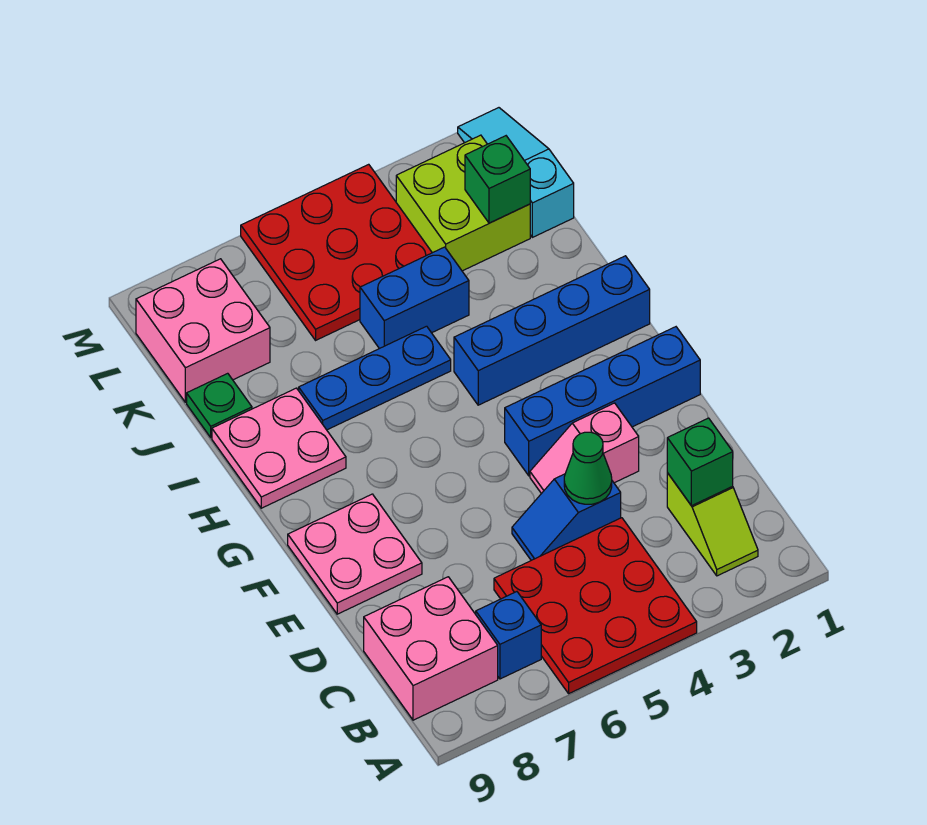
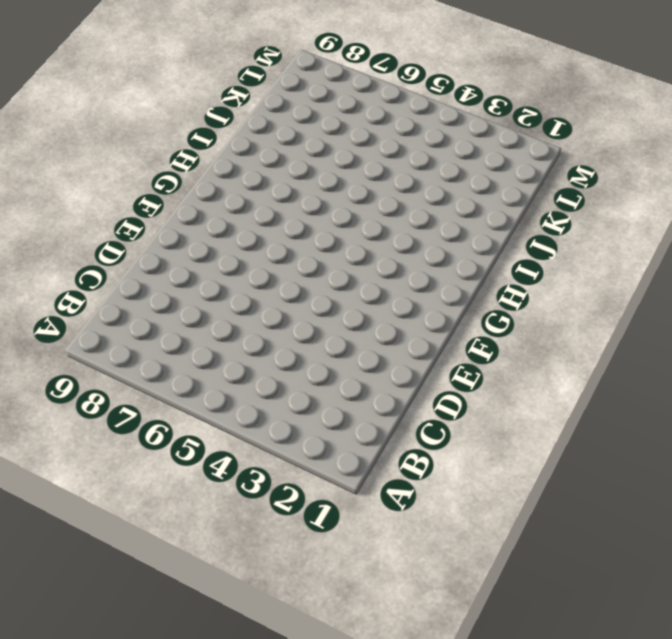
none -> red plate A4:C6 level 1
none -> lime slope B2:C2 level 1 top C
none -> blue brick B7 level 1

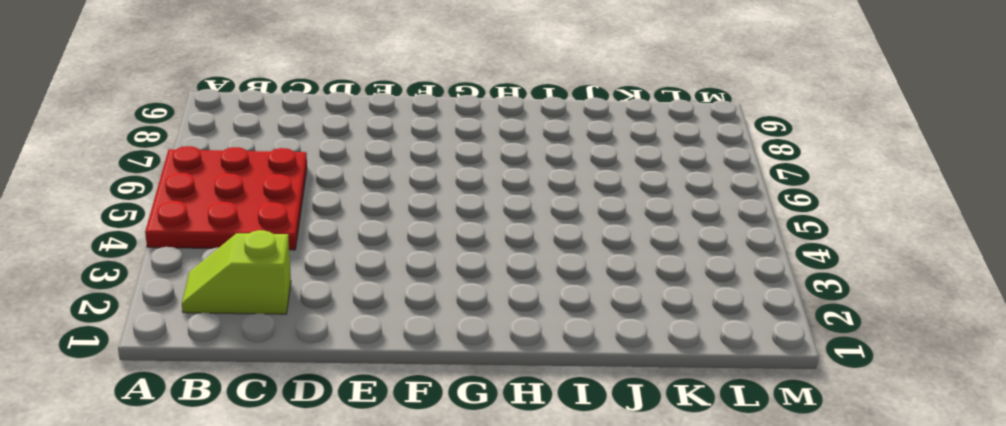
none -> blue brick B7 level 1
none -> pink brick B8:C9 level 1
none -> blue slope D4:D5 level 1 top 4

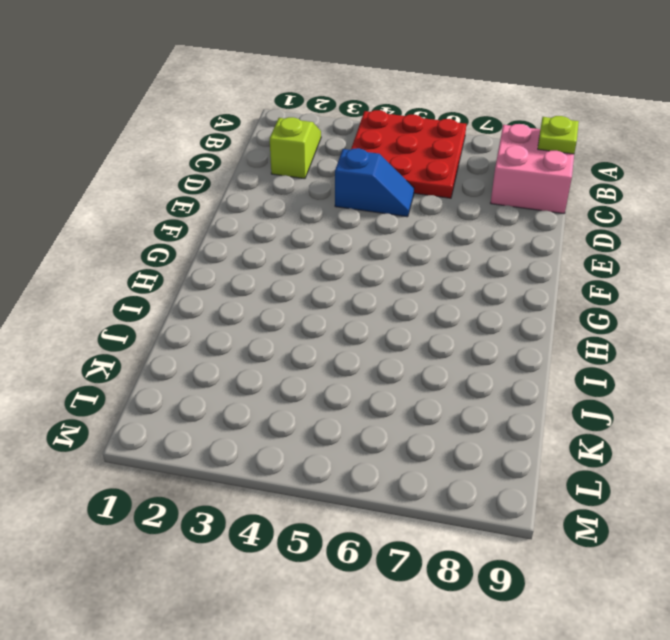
lime plate B9 level 2 -> none
none -> blue brick B7 level 1
none -> pink slope E3:E4 level 1 top 3
none -> pink plate E8:F9 level 1

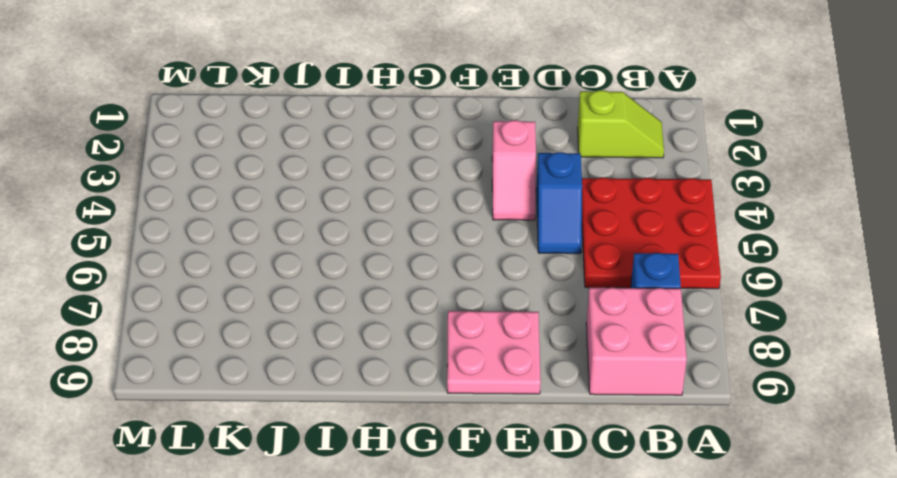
none -> blue brick F1:F4 level 1
none -> blue brick H1:H4 level 1
none -> pink plate H8:I9 level 1

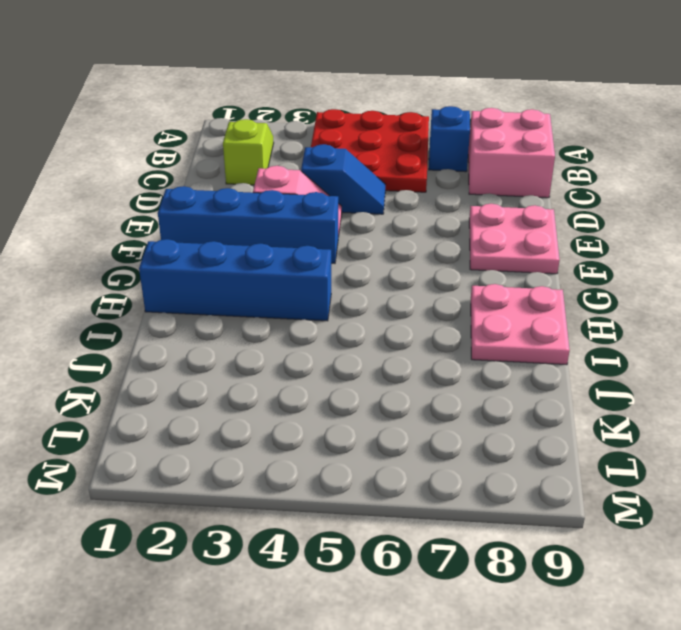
none -> blue plate I5:I7 level 1
none -> blue brick J4:J5 level 1
none -> green plate J9 level 1

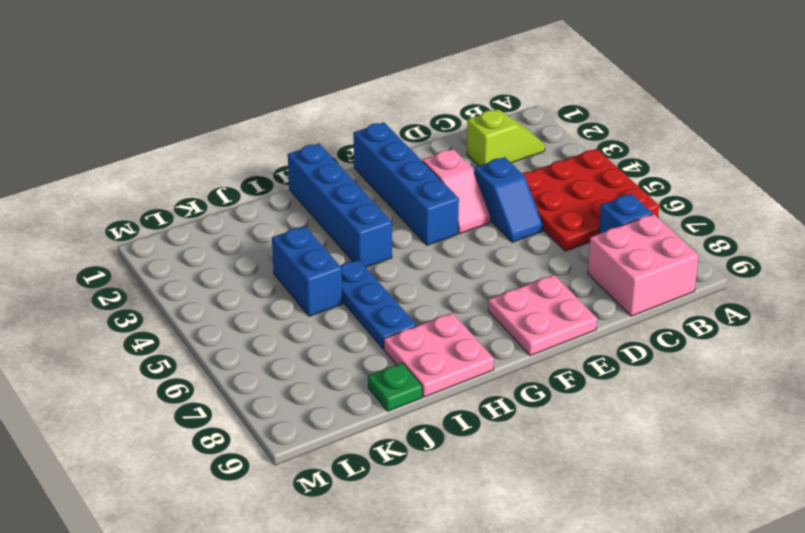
none -> cyan slope K1:M1 level 1 top K
none -> lime brick K2:L3 level 1
none -> red plate K4:M6 level 1

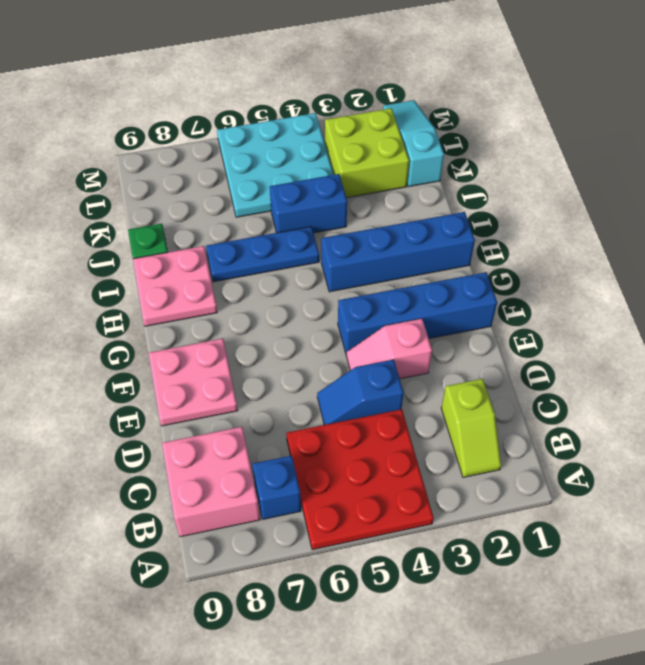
cyan plate K4:M6 level 1 -> red plate K4:M6 level 1
none -> pink brick K8:L9 level 1
none -> green brick C2 level 2
none -> green cone D4 level 2

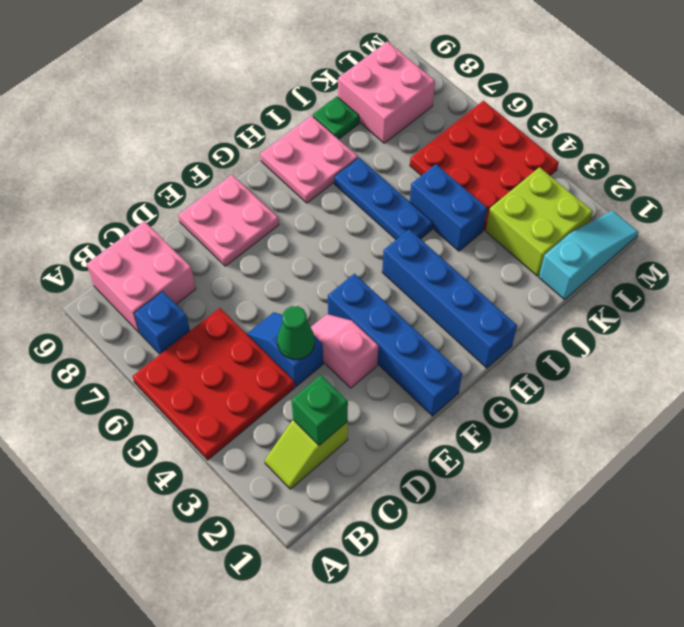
none -> green brick K2 level 2

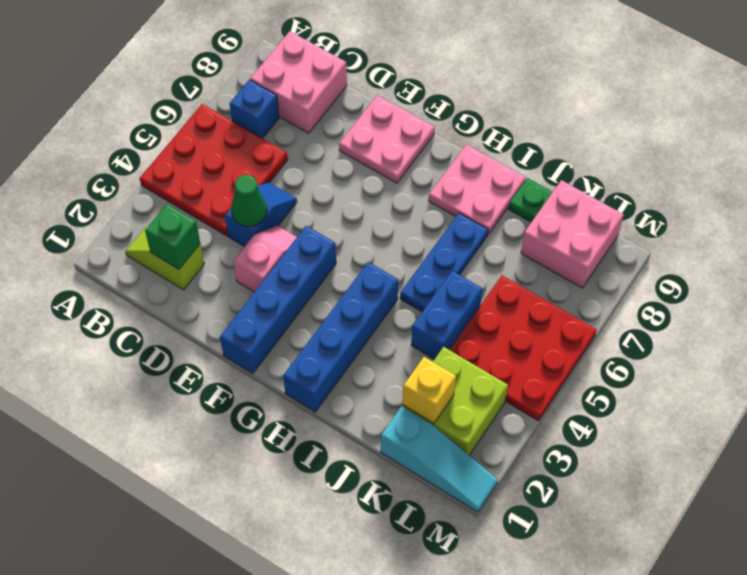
yellow brick K2 level 2 -> green brick K2 level 2

